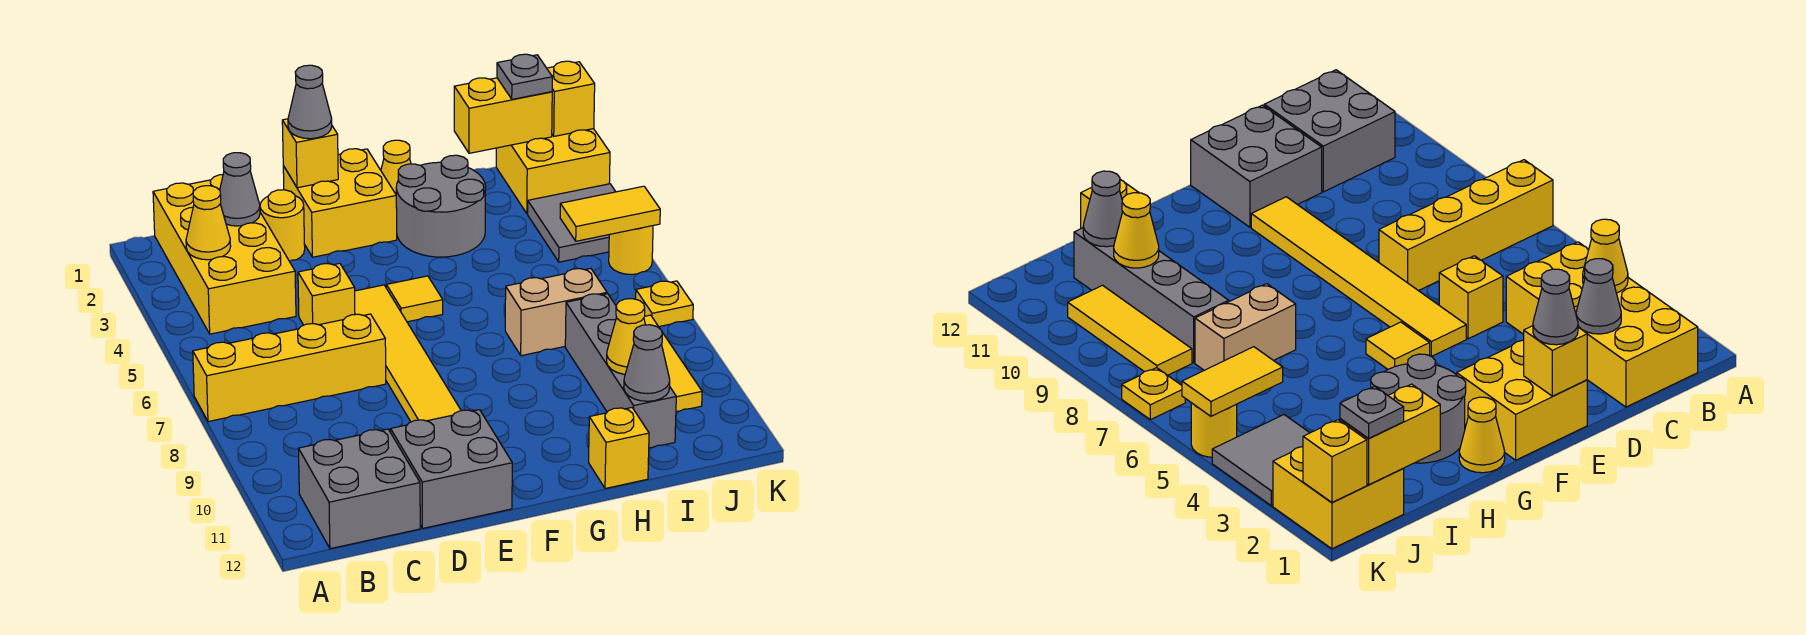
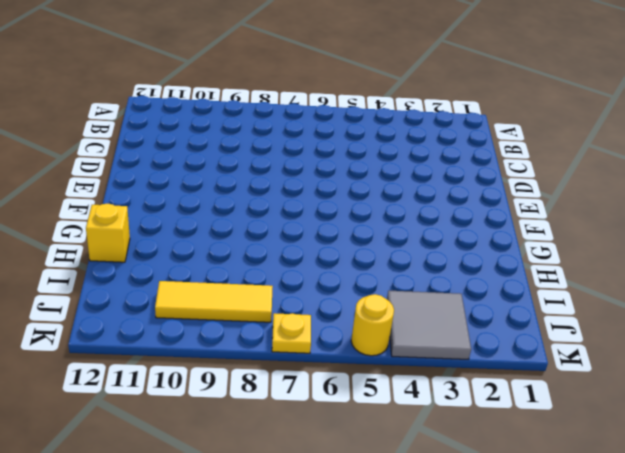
none -> yellow brick A7:D7 level 1
none -> yellow brick B1:C4 level 1
none -> grey brick B11:C12 level 1

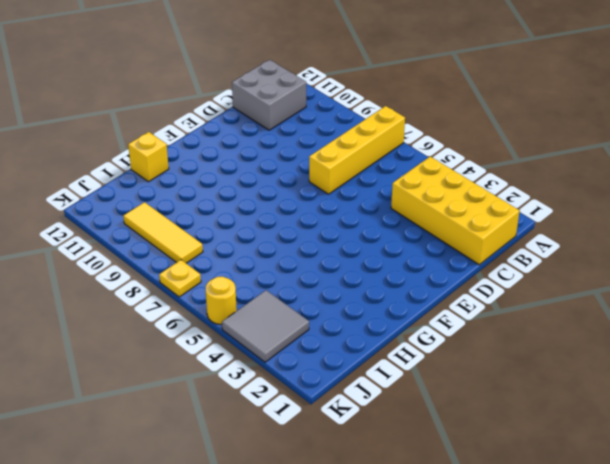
none -> yellow round brick D2 level 1
none -> yellow brick D5 level 1
none -> grey brick D11:E12 level 1

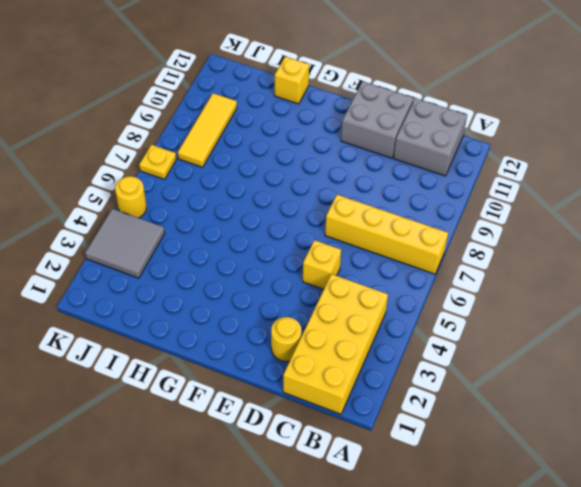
none -> yellow brick E1:F2 level 1
none -> yellow tile E5:E10 level 1
none -> yellow tile F5 level 1

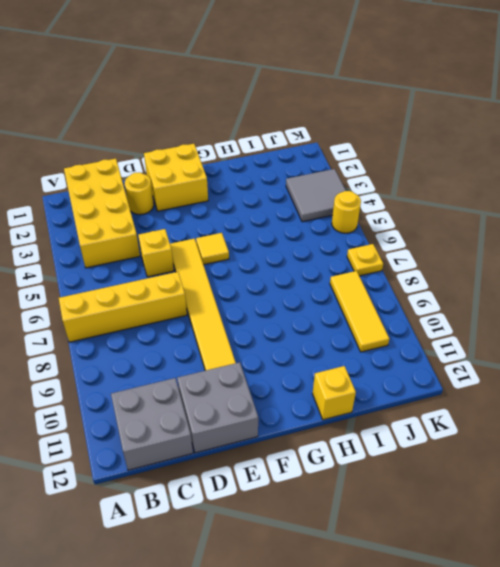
none -> yellow cone G1 level 1
none -> grey round brick G2:H3 level 1
none -> tan brick H7:I7 level 1

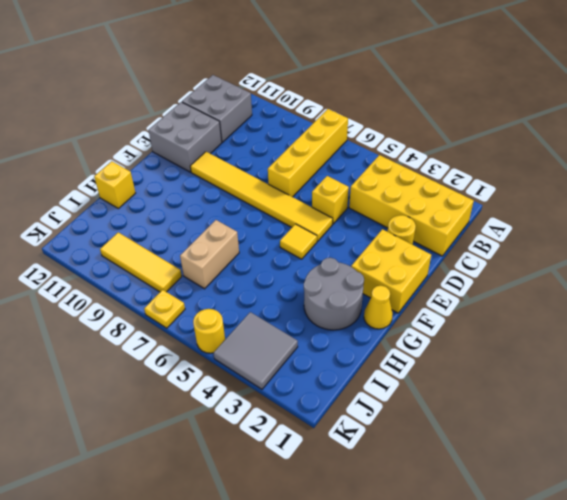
none -> grey brick I8:I11 level 1
none -> yellow brick J1:K2 level 1
none -> yellow cone B3 level 2

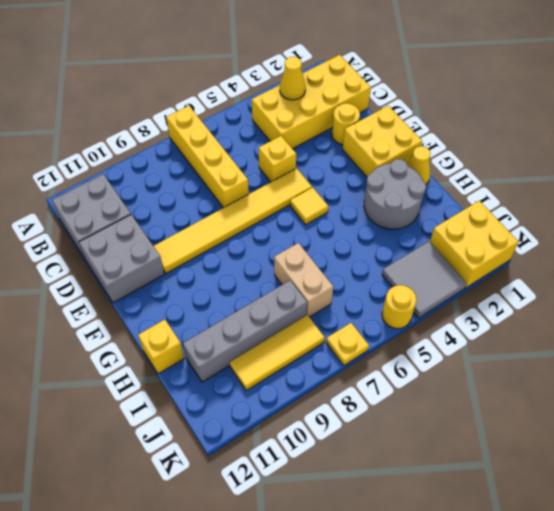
none -> grey cone C2 level 2
none -> yellow brick E1 level 2
none -> yellow brick I1:J1 level 2

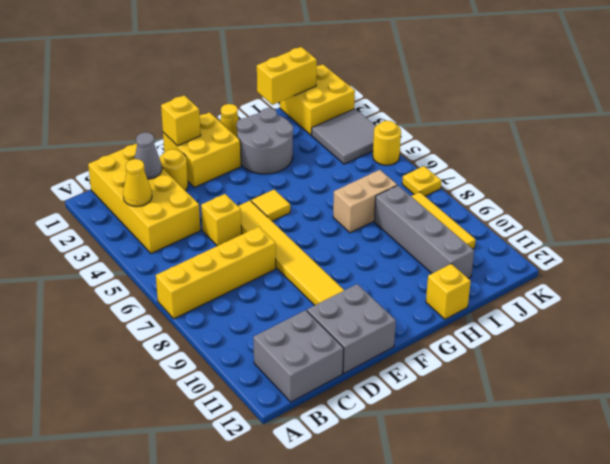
none -> yellow cone I10 level 2
none -> grey cone I11 level 2
none -> yellow tile J5:K5 level 2

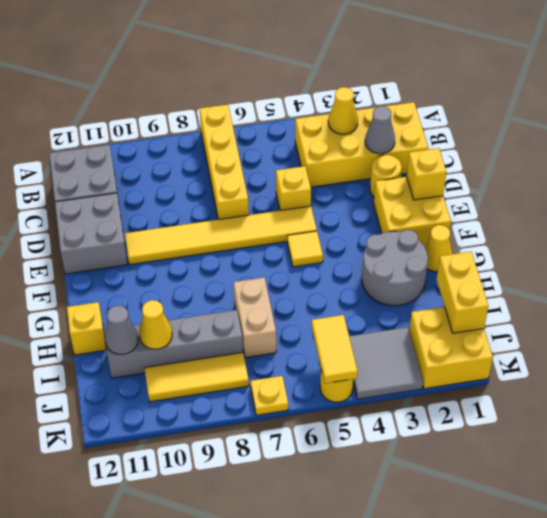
none -> yellow brick K1 level 2
none -> grey cone E1 level 3
none -> grey plate J1 level 3

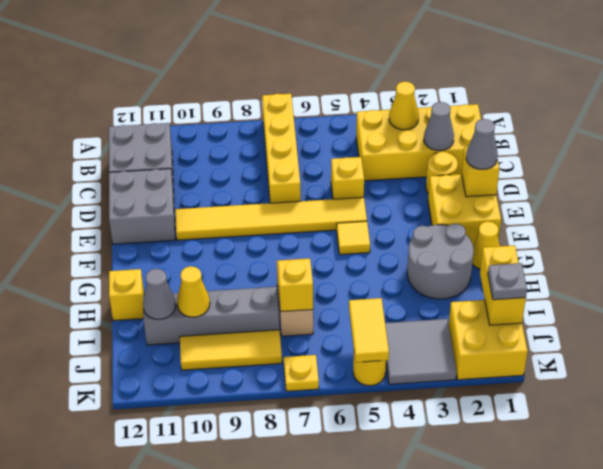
yellow brick I7 level 2 -> yellow brick K1 level 2

